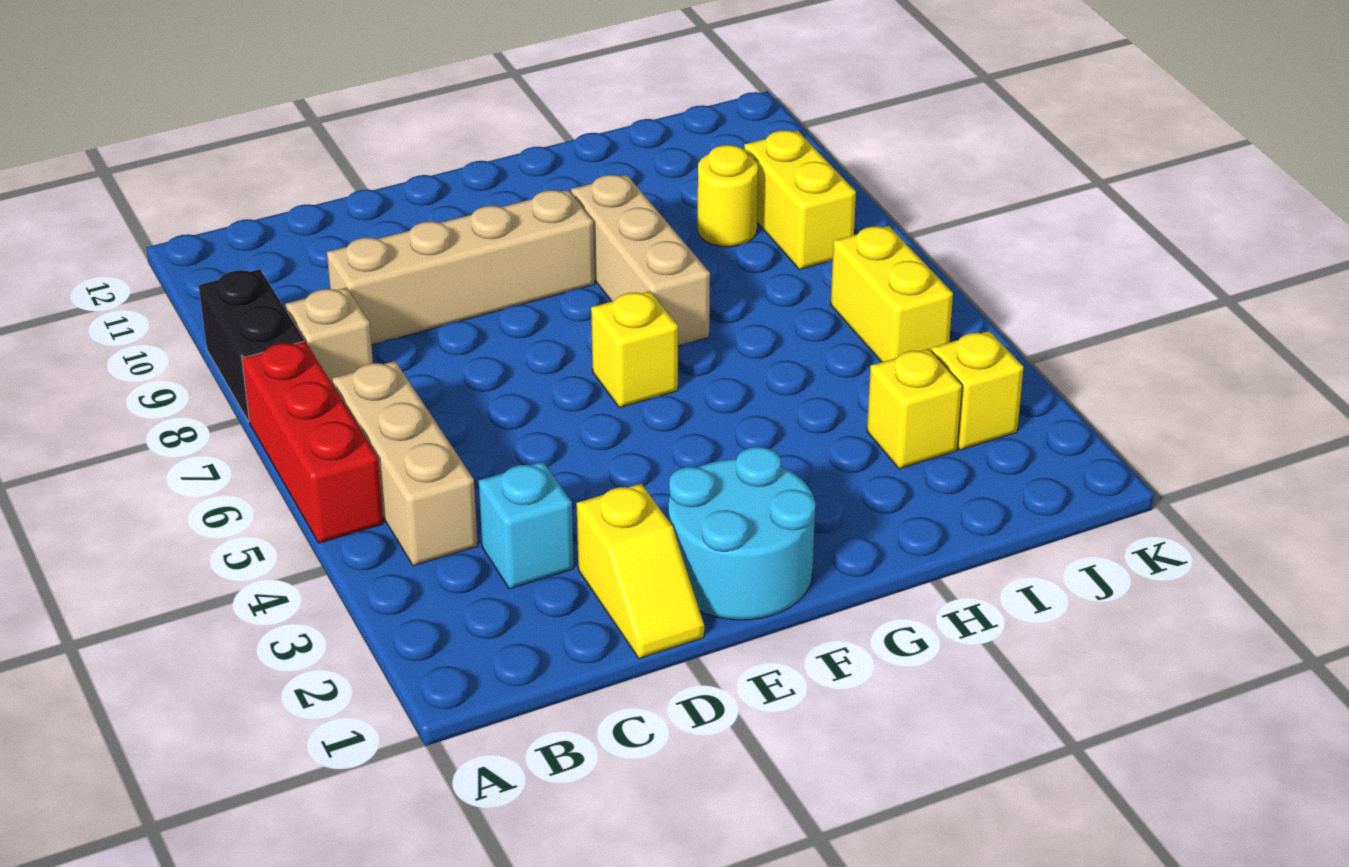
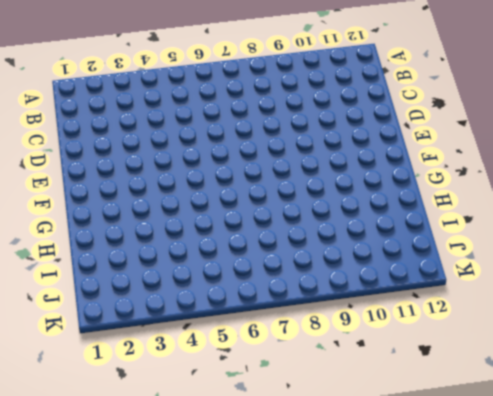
none -> red brick A5:A7 level 1
none -> black brick A8:A9 level 1
none -> tan brick B4:B6 level 1

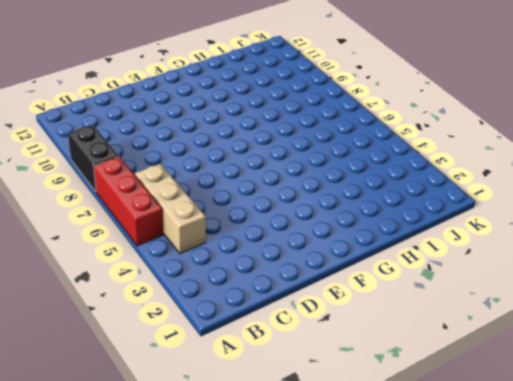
none -> tan brick B8 level 1
none -> cyan brick C3 level 1
none -> tan brick C9:F9 level 1

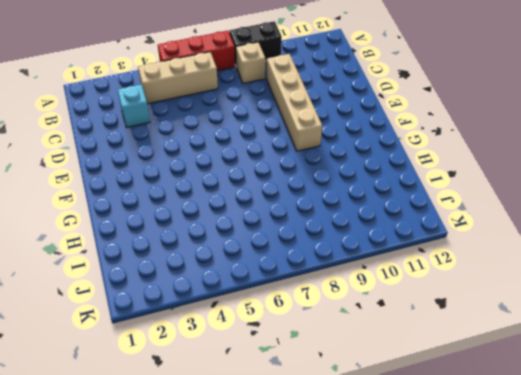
none -> yellow slope D1:D2 level 1 top 2
none -> cyan round brick E1:F2 level 1
none -> yellow brick F6 level 1

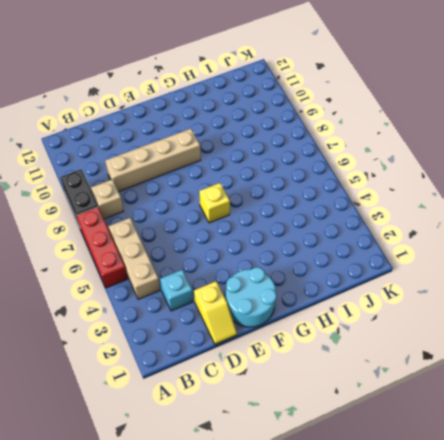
none -> tan brick G7:G9 level 1
none -> yellow brick I3 level 1
none -> yellow round brick I9 level 1

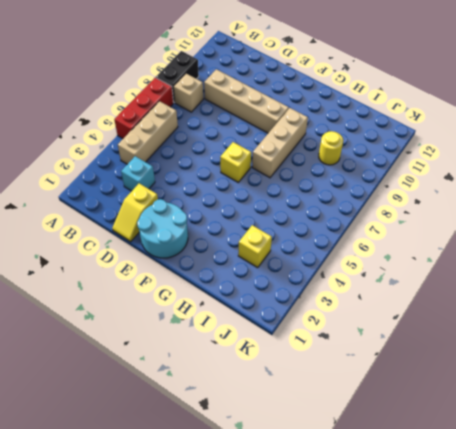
none -> yellow brick J3 level 1
none -> yellow brick J5:J6 level 1
none -> yellow brick J8:J9 level 1

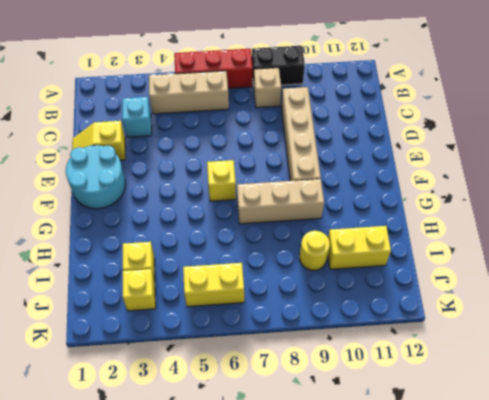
yellow brick I10:I11 level 1 -> yellow brick J8:J9 level 1

